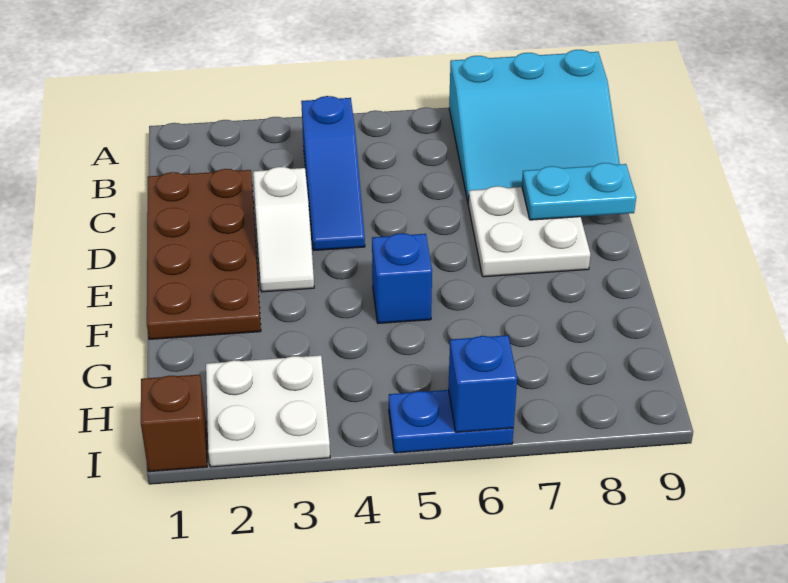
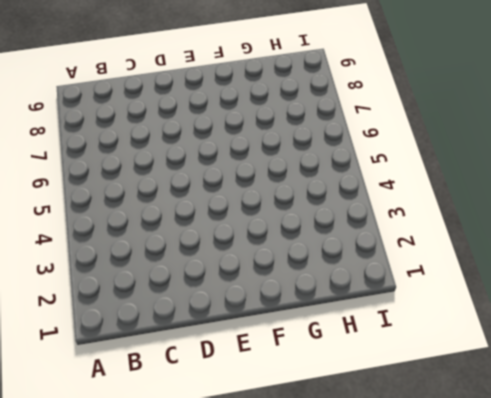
none -> cyan slope A7:C9 level 1 top A
none -> blue slope B4:D4 level 1 top B

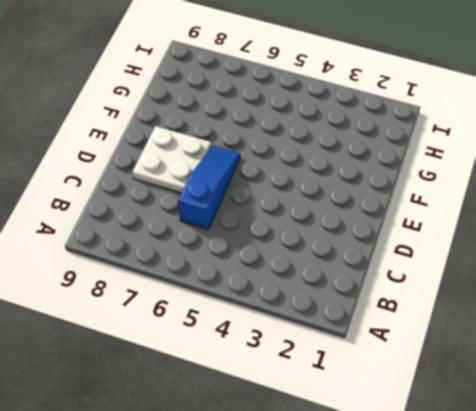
blue slope C6:E6 level 1 top C -> blue slope B4:D4 level 1 top B
none -> cyan slope A7:C9 level 1 top A
none -> brown plate C1:F2 level 1

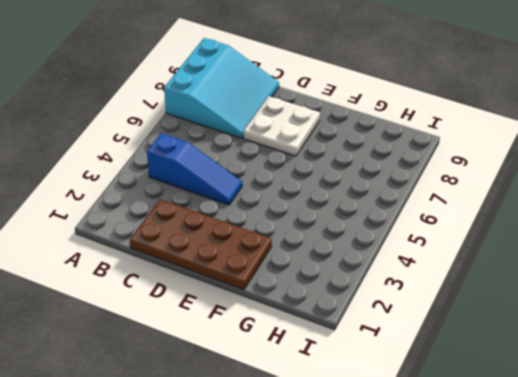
none -> white slope D3:E3 level 1 top D
none -> blue brick F5 level 1

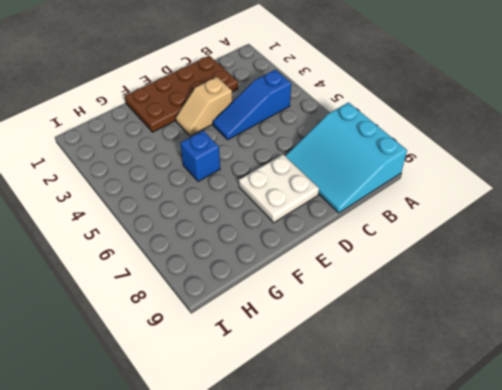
tan slope D3:E3 level 1 top D -> white slope D3:E3 level 1 top D
none -> white plate H2:I3 level 1
none -> brown brick I1 level 1

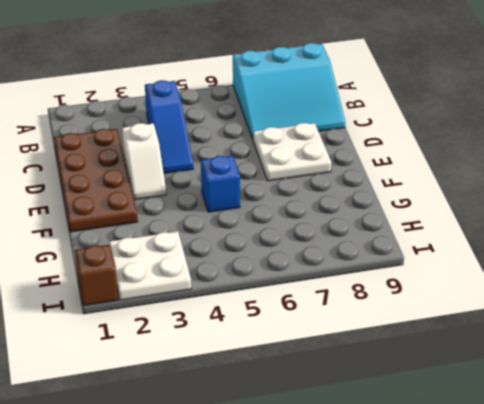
none -> blue plate I5:I6 level 1
none -> cyan plate D8:D9 level 2

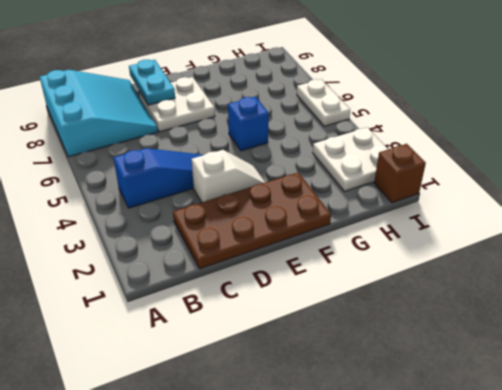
white plate I5:I6 level 1 -> blue plate I5:I6 level 1
none -> blue brick I6 level 2

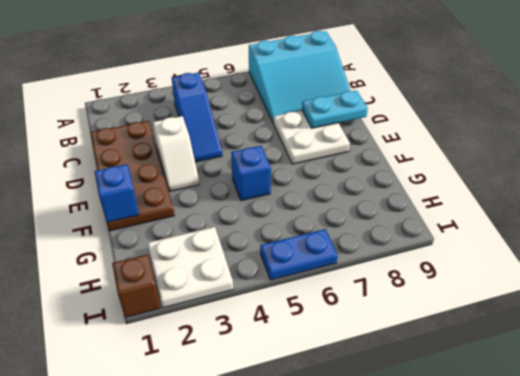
blue brick F1 level 2 -> blue brick I6 level 2

